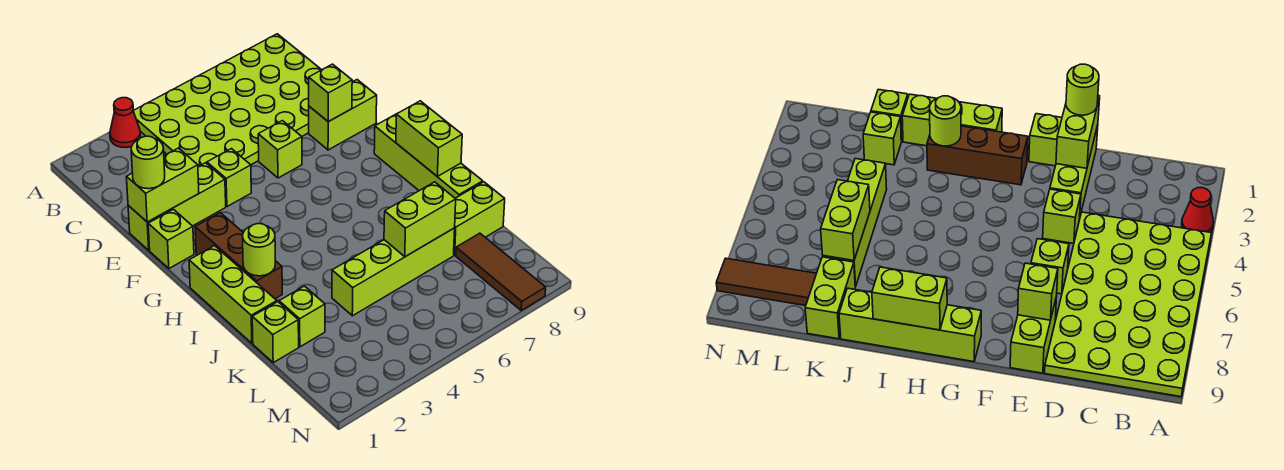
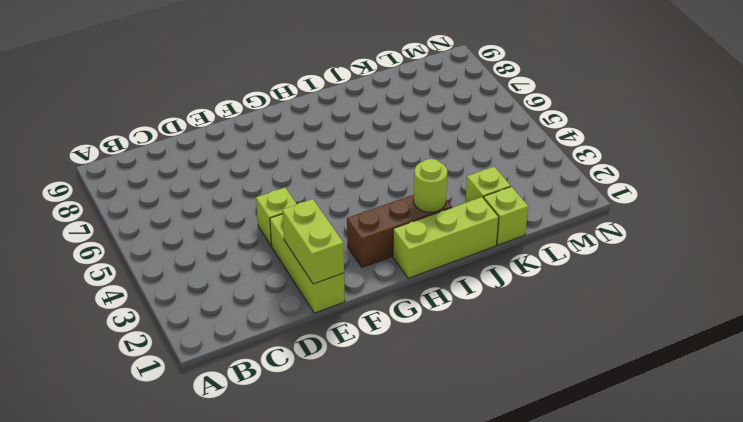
none -> red cone A3 level 1
none -> lime plate A4:D9 level 1
none -> lime brick E6 level 1

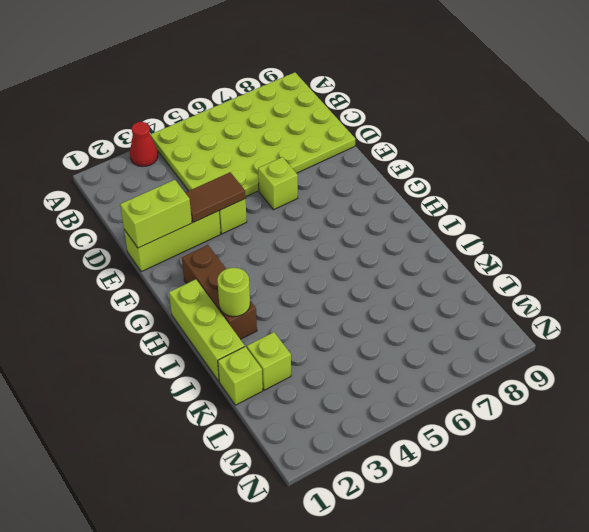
brown tile E3:E4 level 2 -> none
none -> lime brick E8:E9 level 1
none -> lime brick F1 level 1
none -> lime brick G9:J9 level 1

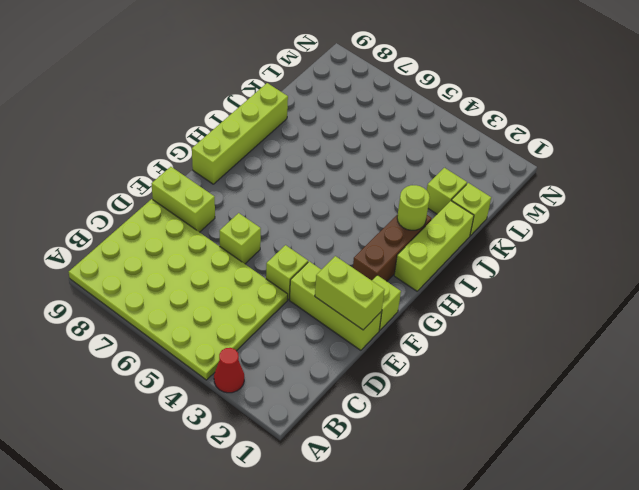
none -> lime brick K4:K7 level 1
none -> lime brick K8:K9 level 1
none -> brown tile L8:N8 level 1

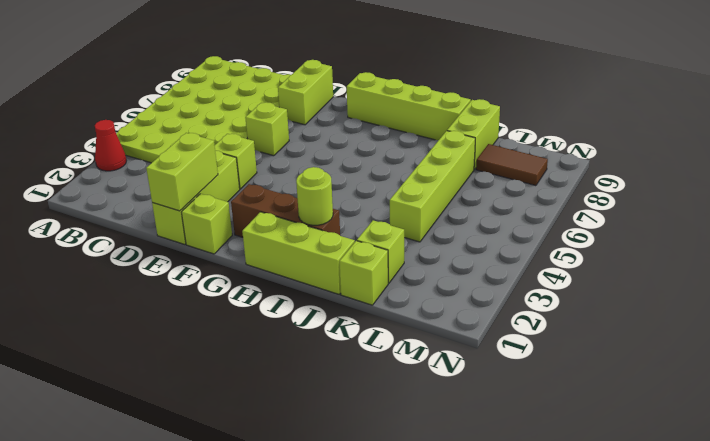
brown tile L8:M8 level 1 -> brown tile L8:N8 level 1
none -> lime brick E8 level 2
none -> lime brick H9:I9 level 2
none -> lime brick K6:K7 level 2

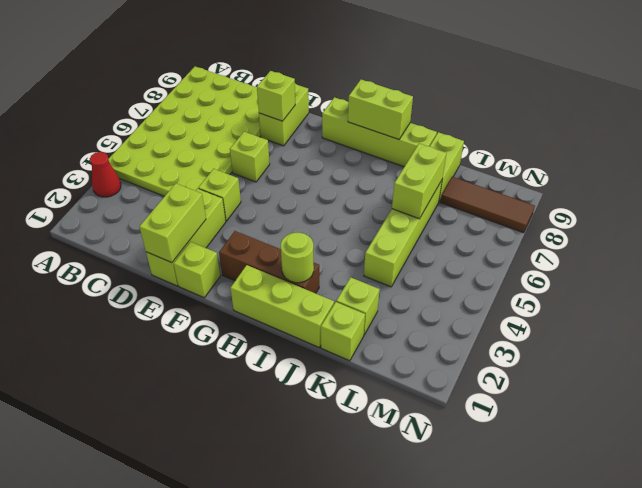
none -> lime round brick E1 level 3

